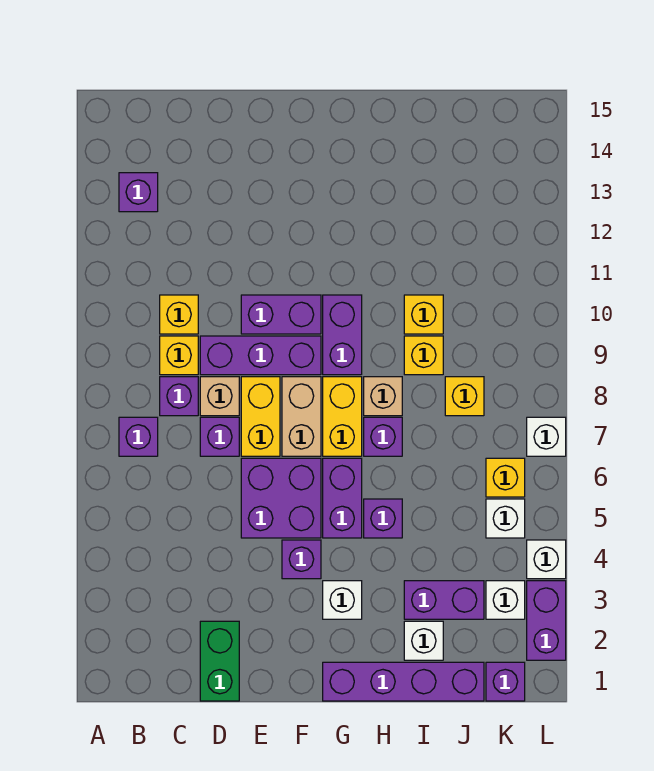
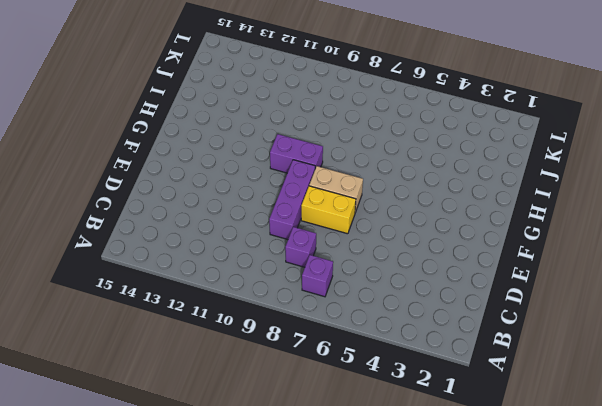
none -> purple brick B13 level 1
none -> yellow brick C9 level 1
none -> yellow brick C10 level 1
none -> green brick D1:D2 level 1

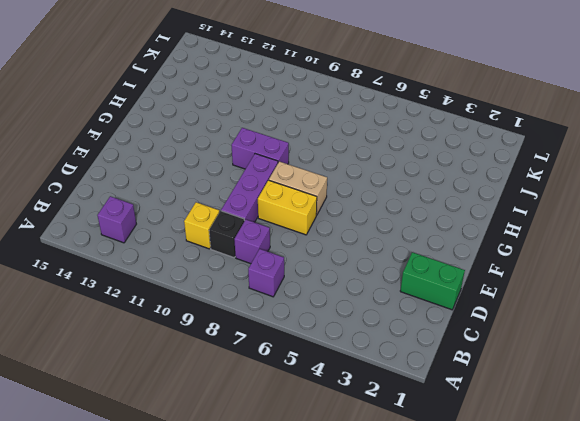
black brick C9 level 1 -> yellow brick C9 level 1
none -> purple brick D7 level 1
none -> tan brick D8 level 1
none -> purple brick E5:F6 level 1
none -> purple brick E10:F10 level 1

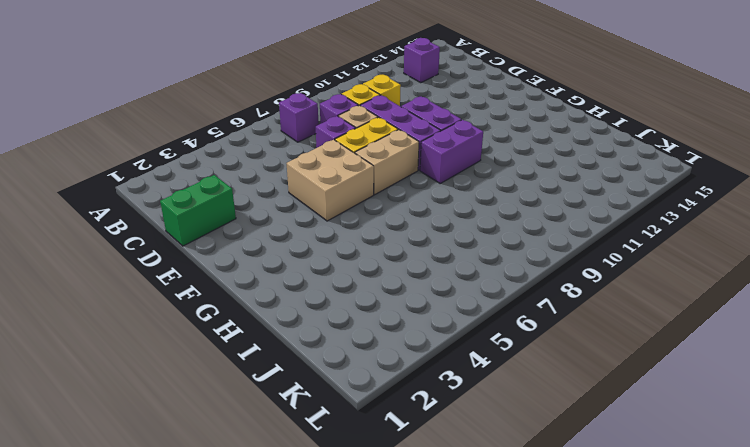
tan brick E5:F6 level 1 -> purple brick E5:F6 level 1
none -> purple brick F4 level 1
none -> purple brick G1:J1 level 1
none -> white brick G3 level 1
none -> purple brick G5:G6 level 1

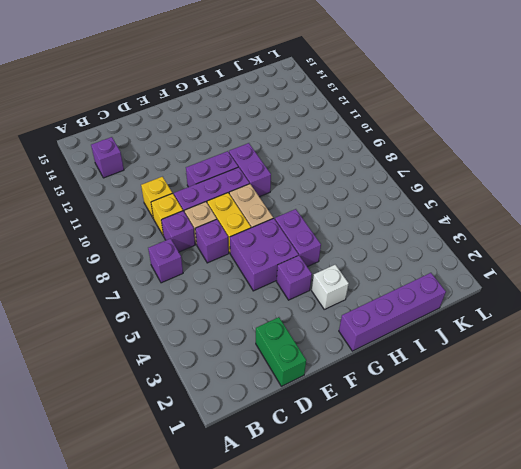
none -> yellow brick G7:G8 level 1
none -> purple brick H5 level 1
none -> purple brick H7 level 1
none -> tan brick H8 level 1

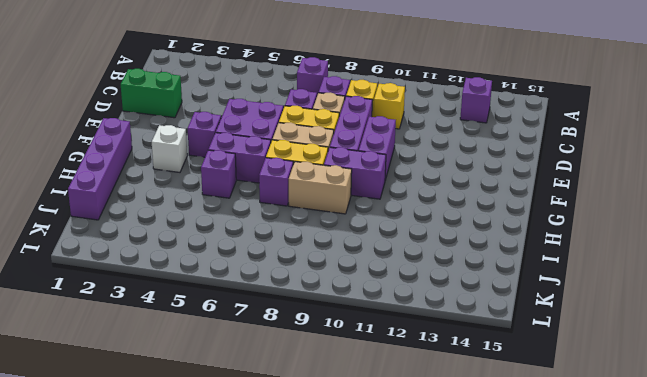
tan brick H8:H9 level 1 -> tan brick H8 level 1
none -> white brick I2 level 1
none -> purple brick I3:J3 level 1
none -> yellow brick I9 level 1
none -> yellow brick I10 level 1

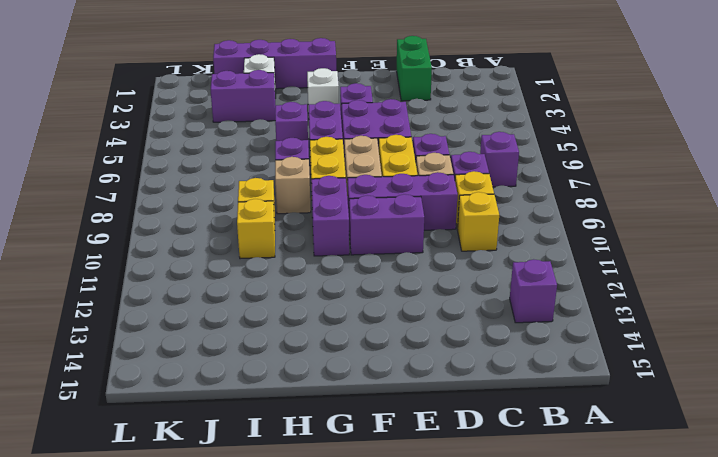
none -> yellow brick J8 level 1
none -> purple brick K1 level 1
none -> white brick K3 level 1
none -> white brick K5 level 1

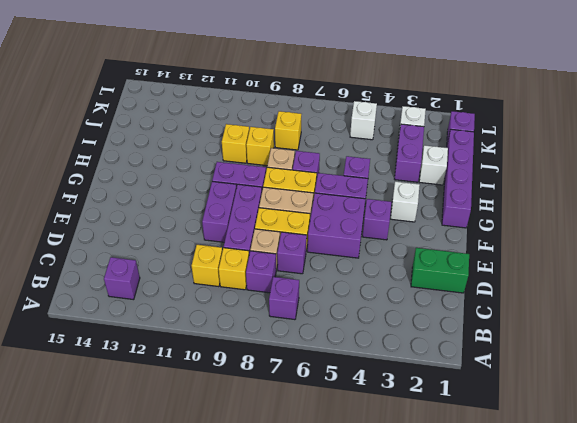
none -> yellow brick K6 level 1
none -> purple brick L2:L3 level 1
none -> white brick L4 level 1
none -> white brick L7 level 1

